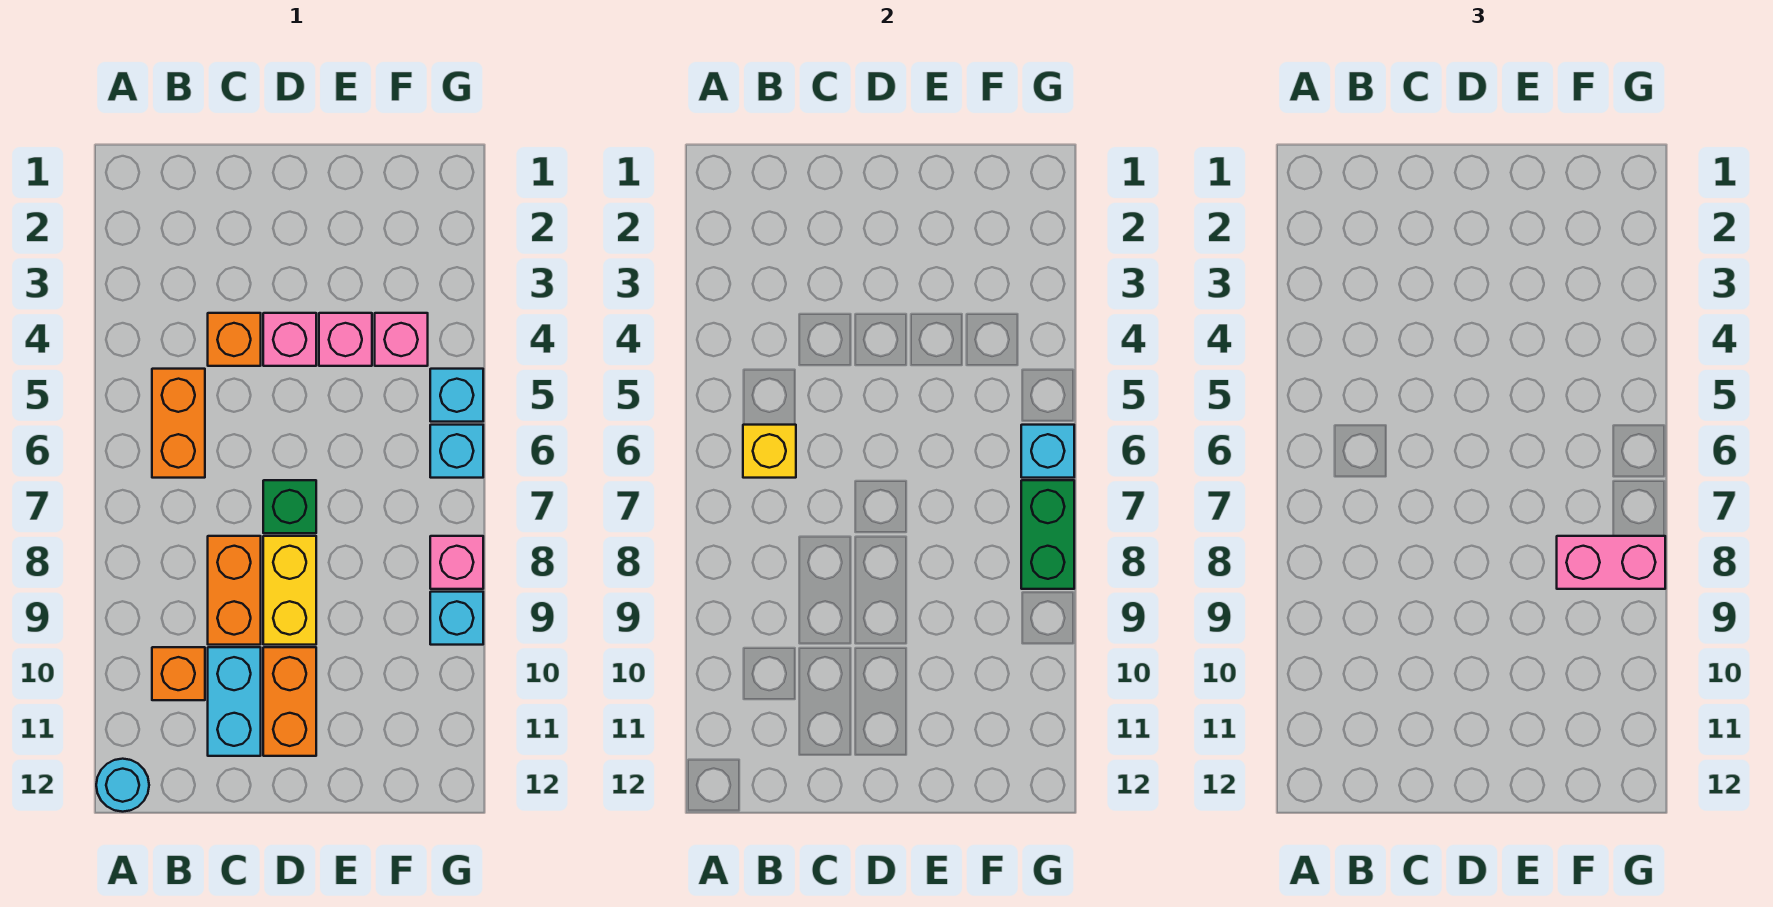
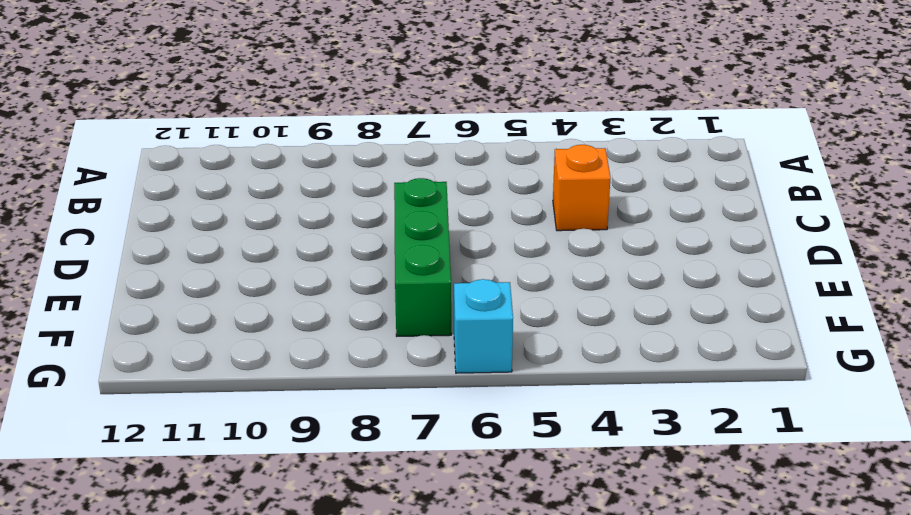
green brick D7:F7 level 1 -> green brick D7 level 1
none -> cyan round brick A12 level 1
none -> orange brick B5:B6 level 1
none -> orange brick B10 level 1

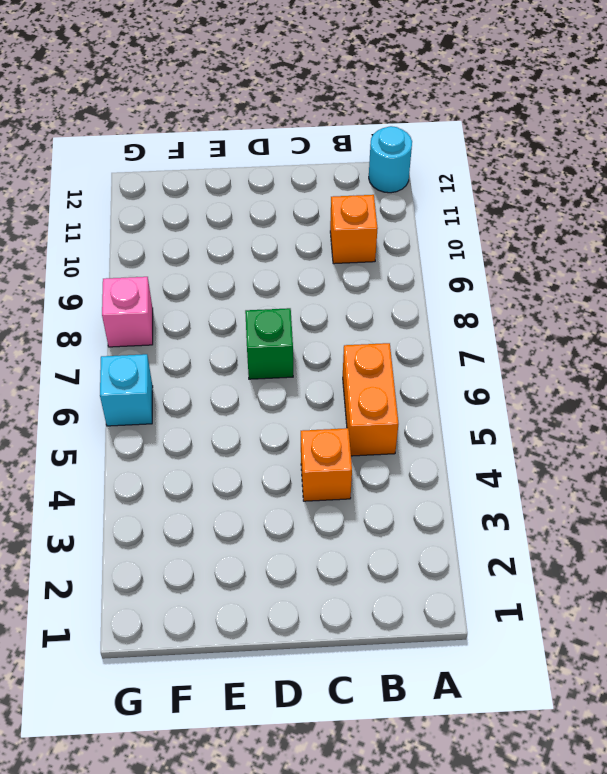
none -> orange brick C8:C9 level 1
none -> cyan brick C10:C11 level 1
none -> pink brick D4 level 1

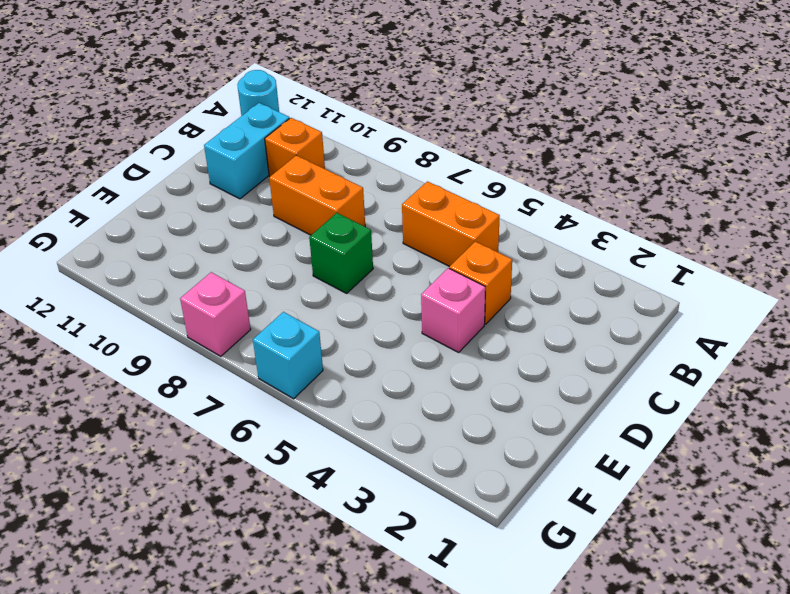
cyan brick B11:C11 level 1 -> cyan brick C10:C11 level 1
none -> yellow brick D8:D9 level 1
none -> orange brick D10:D11 level 1
none -> pink brick E4 level 1

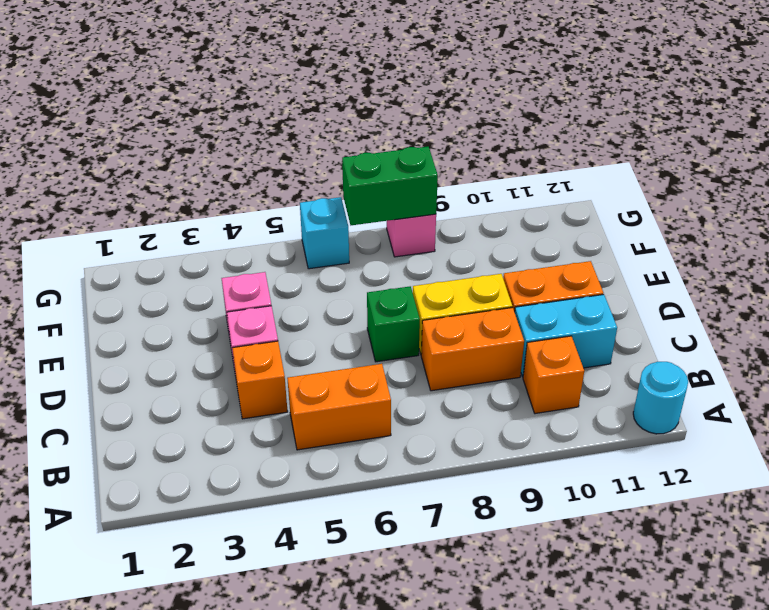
none -> pink brick F4 level 1
none -> cyan brick G5 level 1
none -> cyan brick G9 level 1

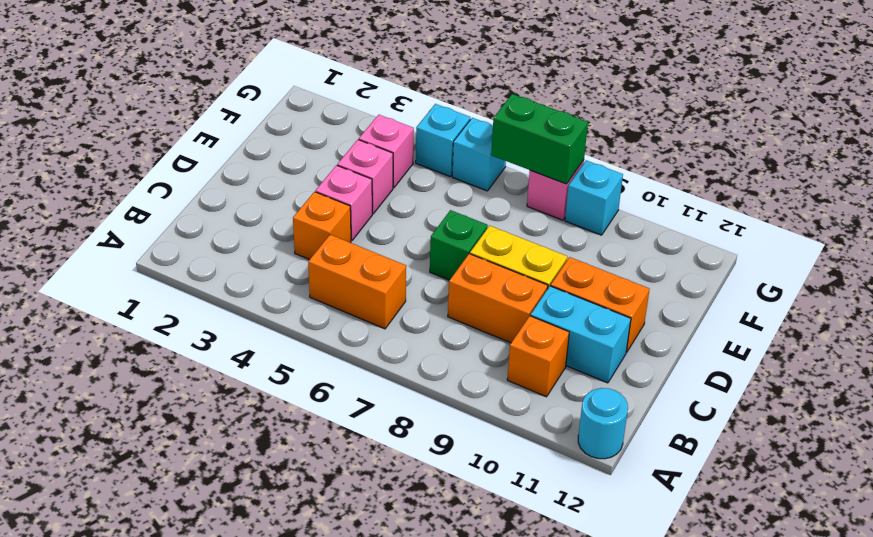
none -> yellow brick B6 level 2
none -> cyan brick G6 level 2
none -> pink brick F8:G8 level 3

